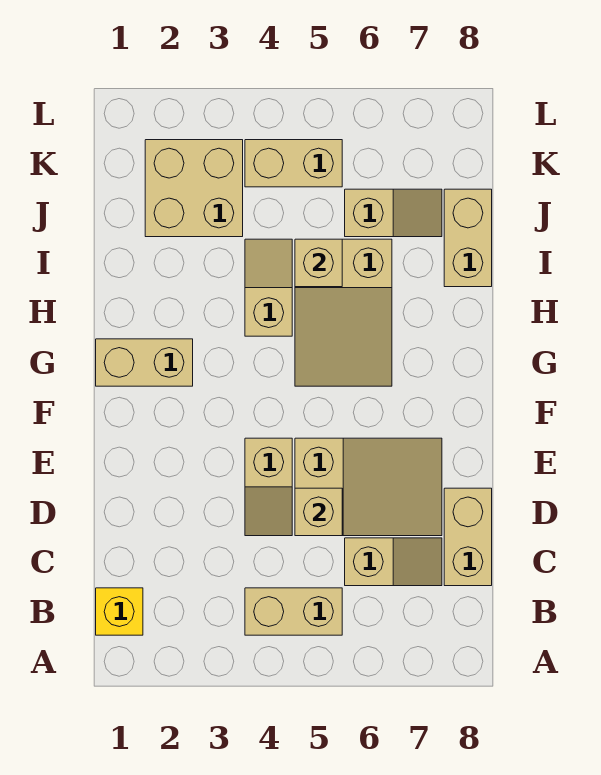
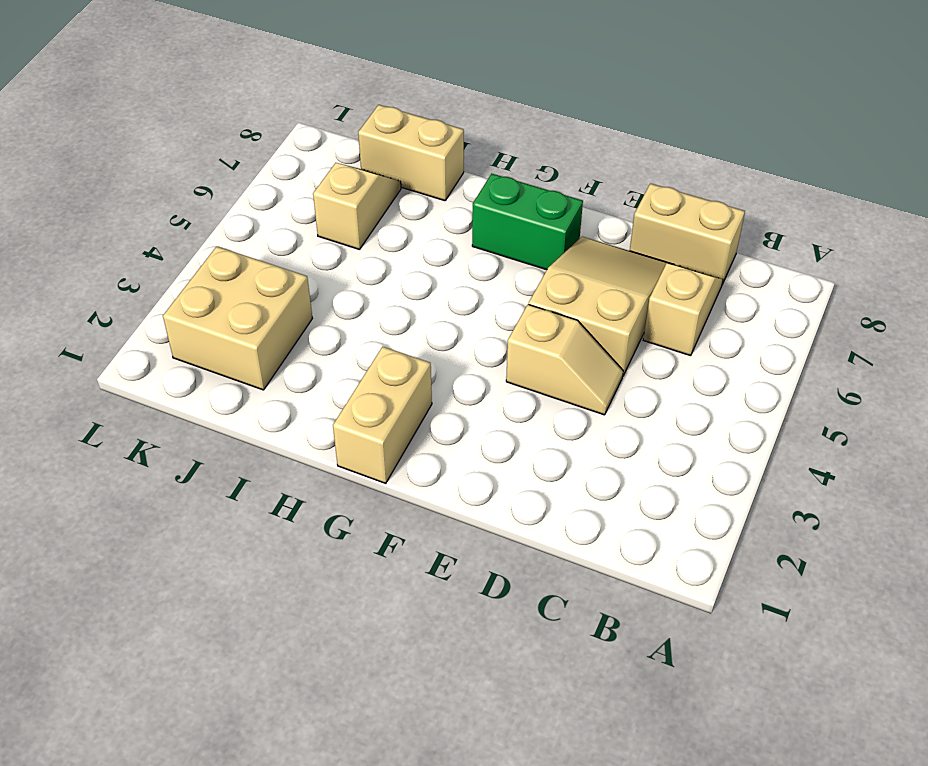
green brick F7:G7 level 1 -> none
none -> yellow brick B1 level 1
none -> tan brick B4:B5 level 1
none -> tan slope G5:I6 level 1 top I

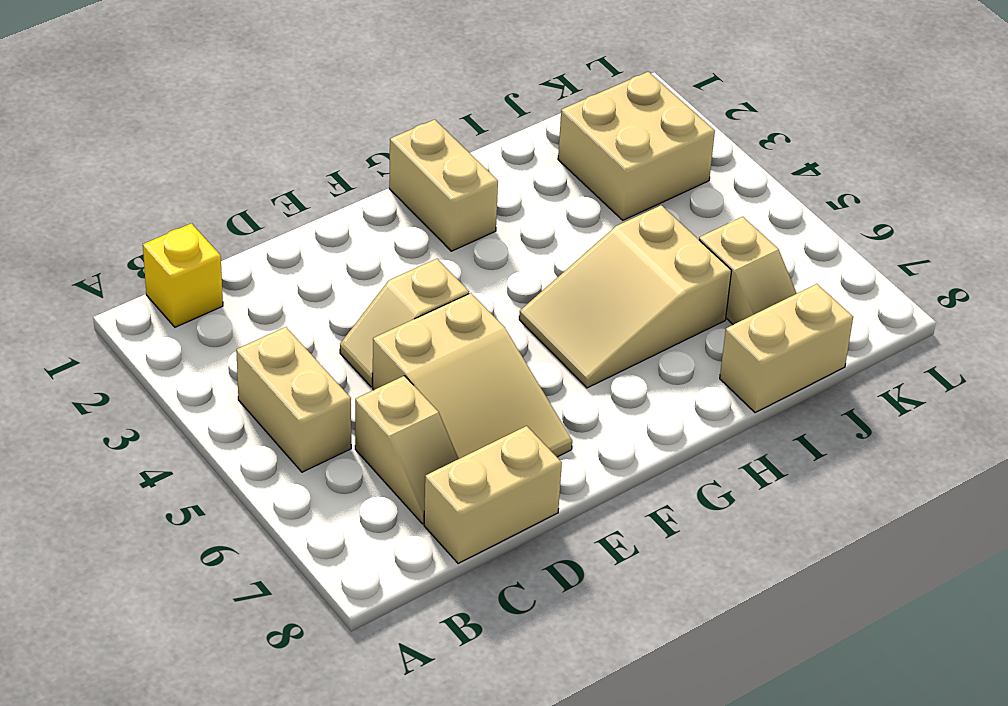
none -> tan slope H4:I4 level 1 top H
none -> tan brick K4:K5 level 1
none -> tan brick D5 level 2

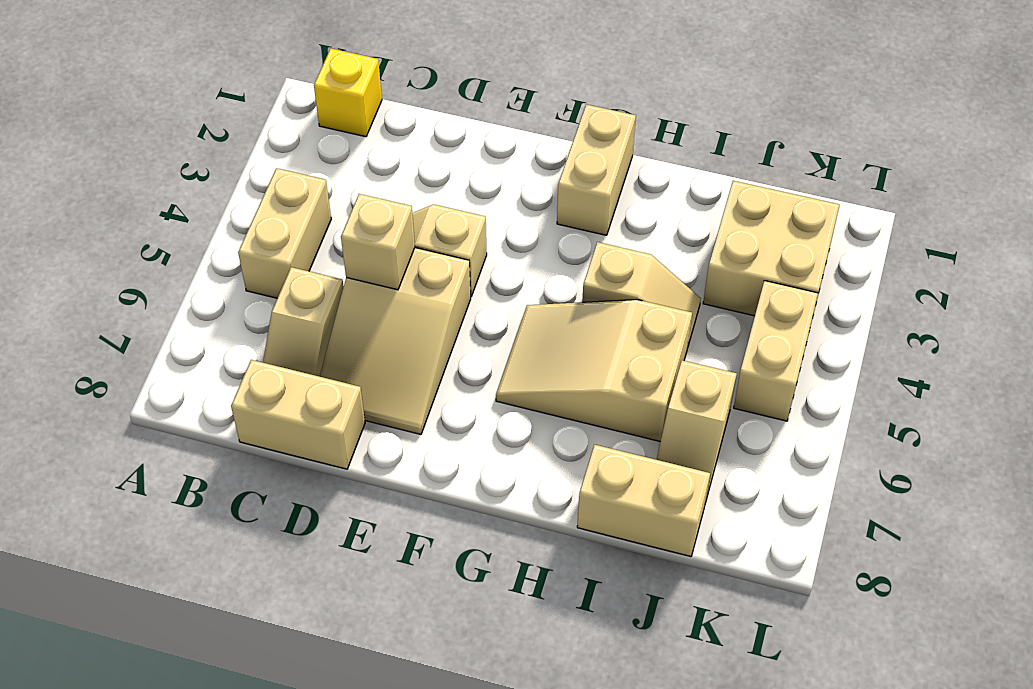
none -> tan brick I5 level 2

